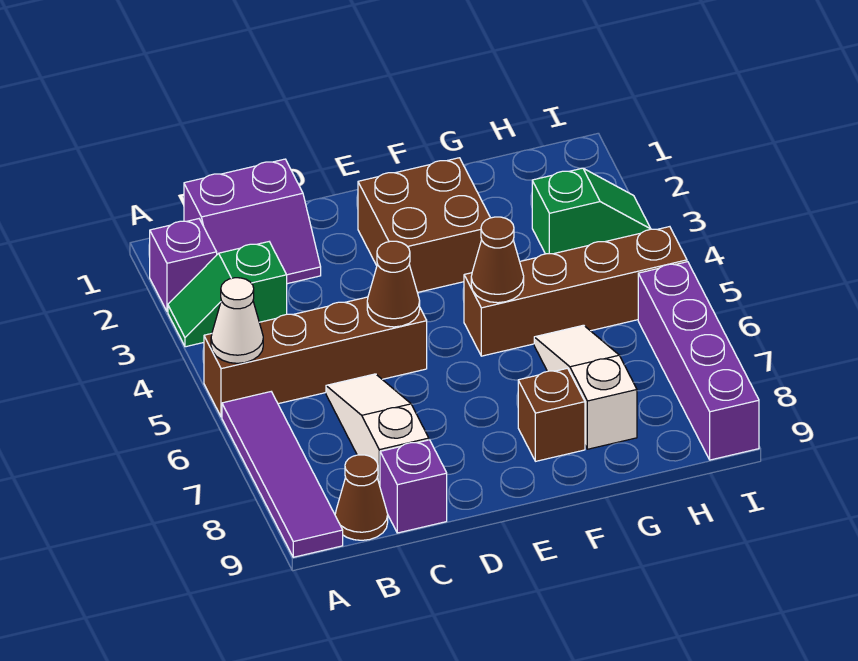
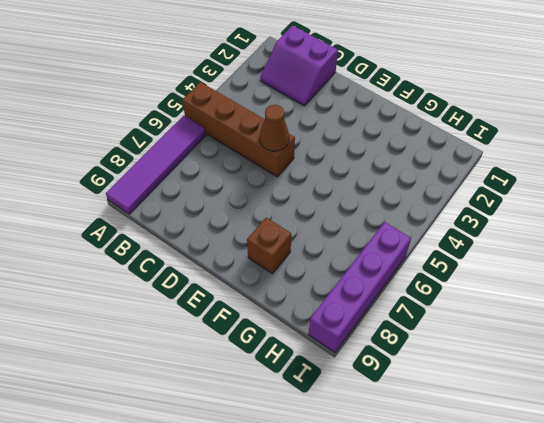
none -> purple brick A2 level 1
none -> green slope A3:B3 level 1 top B
none -> brown cone B9 level 1

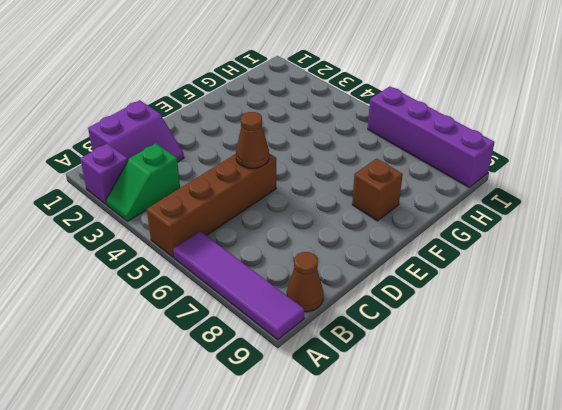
none -> white slope C6:C8 level 1 top 8
none -> purple brick C9 level 1
none -> brown brick E2:F3 level 1

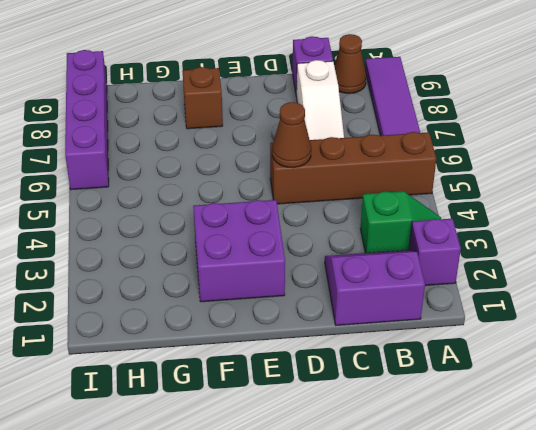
purple brick E2:F3 level 1 -> brown brick E2:F3 level 1
none -> brown brick F5:I5 level 1
none -> white slope G6:G8 level 1 top 8
none -> green slope H3:I3 level 1 top H

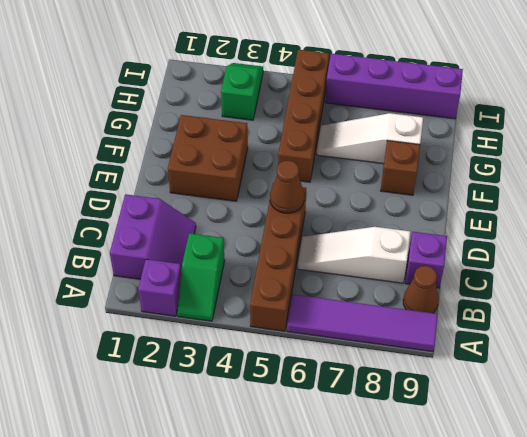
none -> white cone A5 level 2
none -> brown cone F5 level 2

